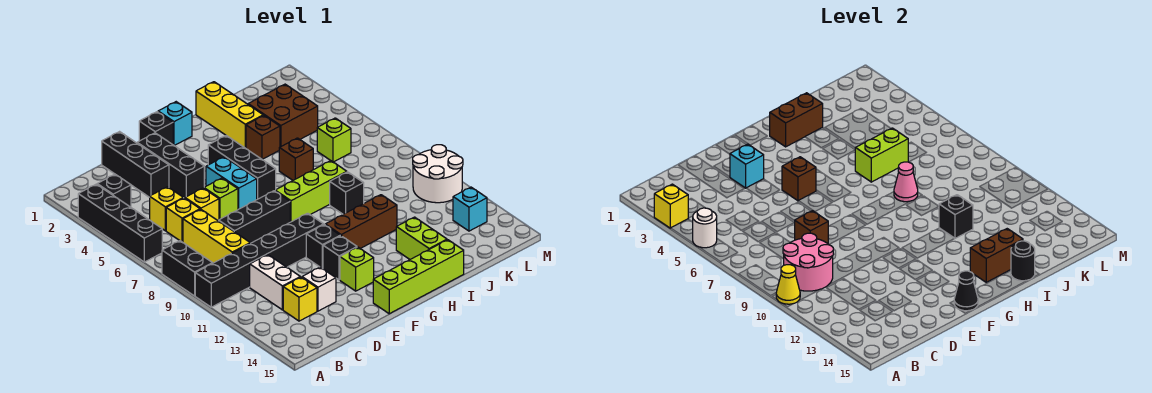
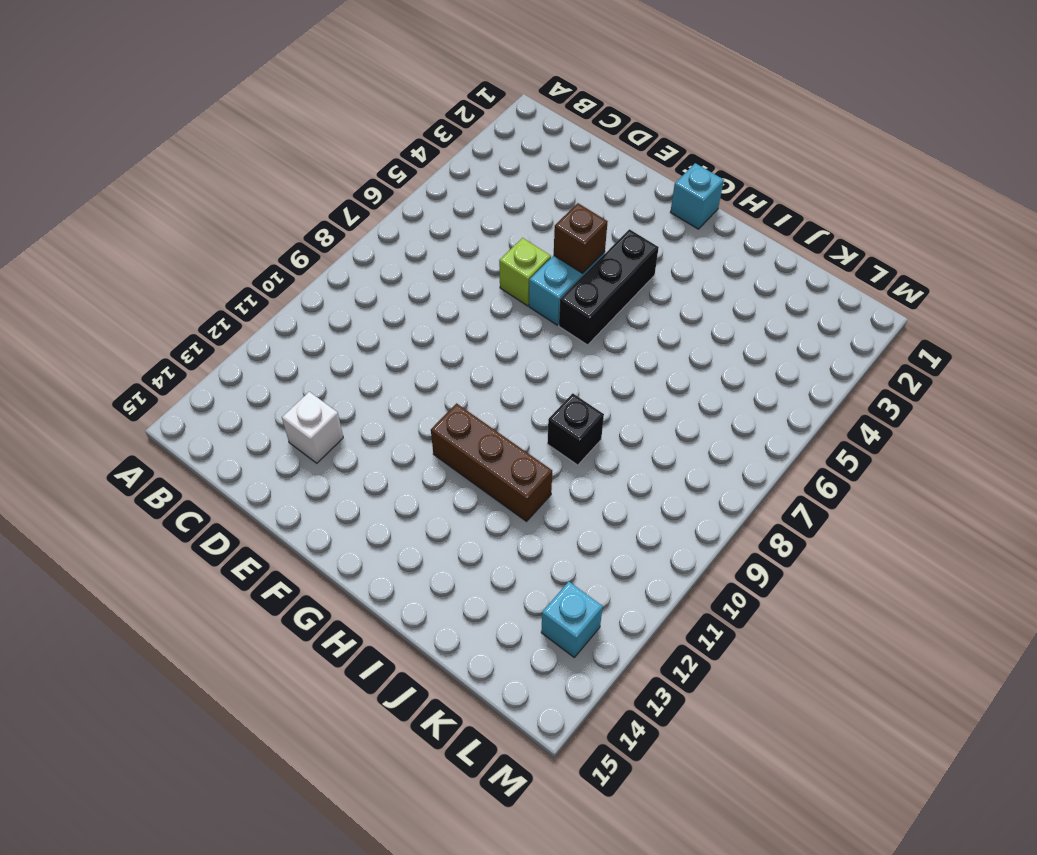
none -> black brick A3:A6 level 1
none -> black brick A8:A9 level 1
none -> black brick A10:F10 level 1
none -> black brick B3 level 1

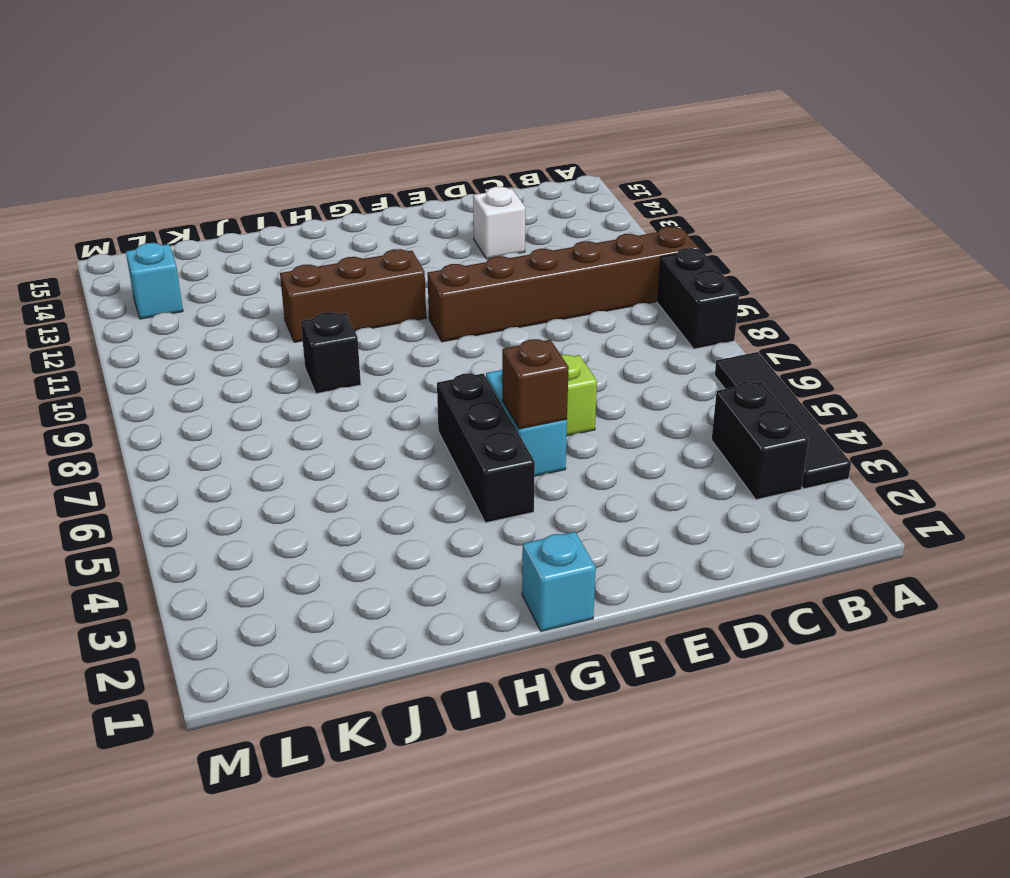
black tile A3:A6 level 1 -> black brick A3:A6 level 1
brown brick A10:F10 level 1 -> black brick A10:F10 level 1
black brick B3:B4 level 1 -> black brick B3 level 1
none -> yellow brick C5 level 1
none -> yellow brick C6 level 1
none -> yellow brick C7:C9 level 1
none -> white brick C11:C12 level 1

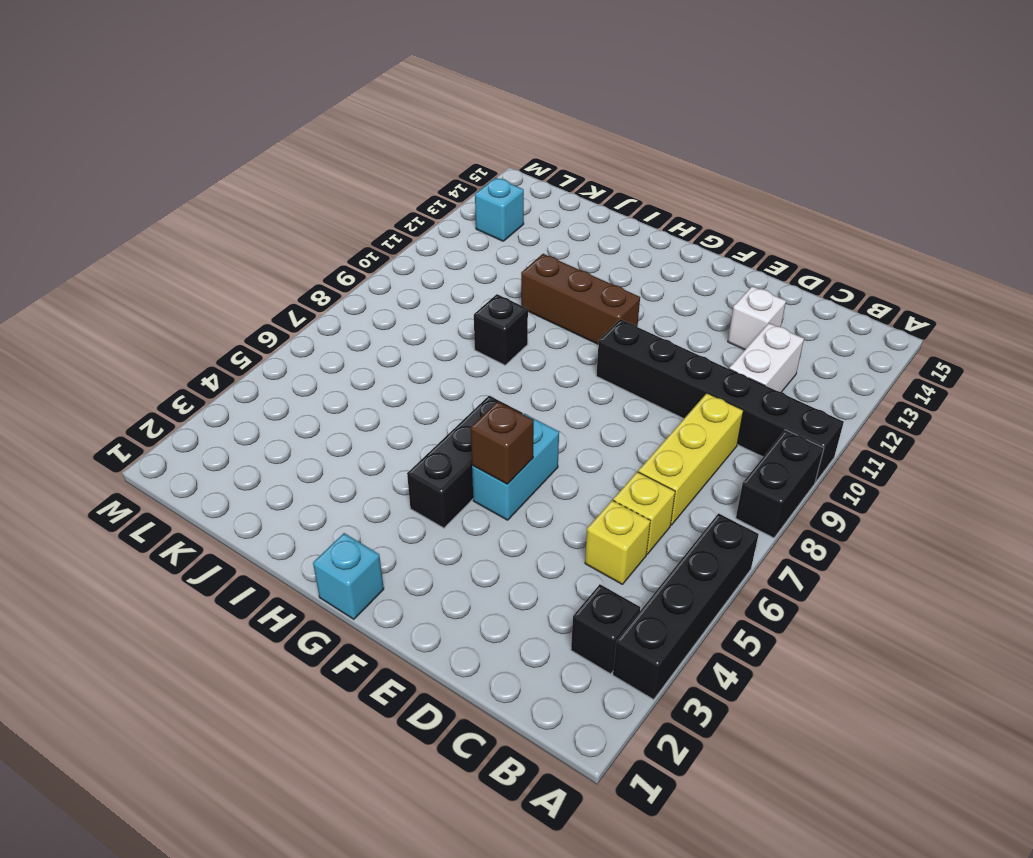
none -> yellow brick C13 level 1
none -> black brick D1:D3 level 1
none -> yellow brick D6 level 1
none -> black brick D8:F8 level 1

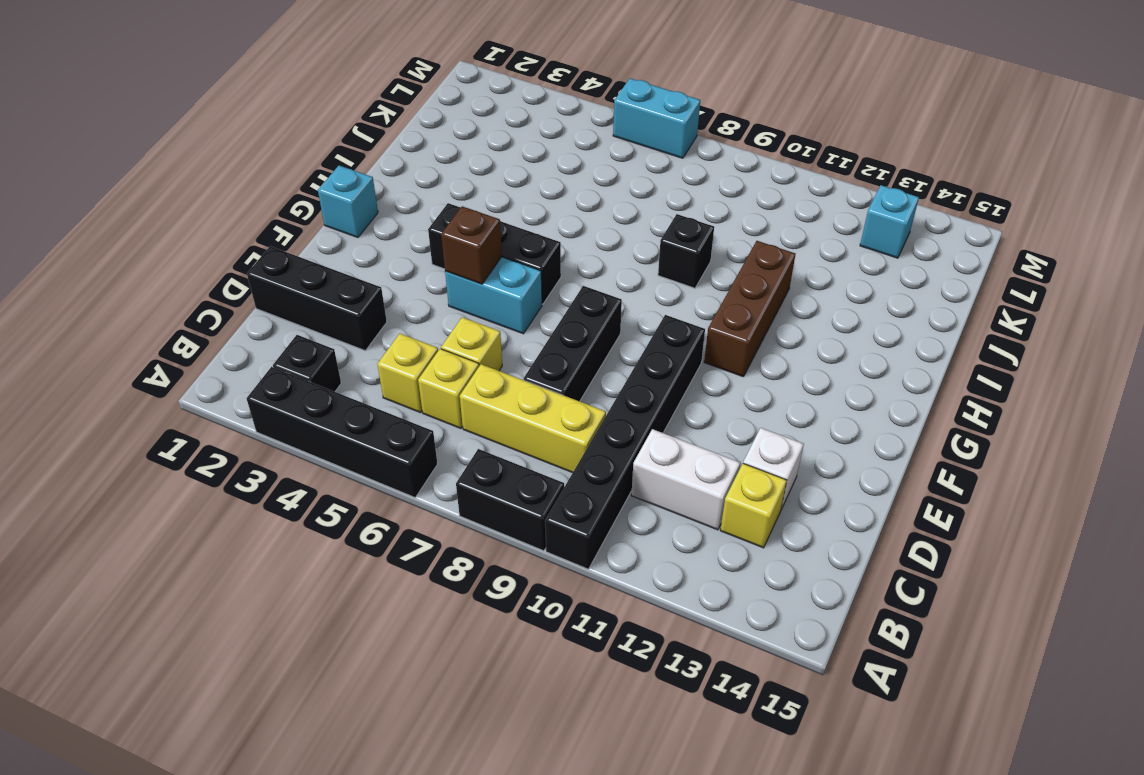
cyan brick M6:M7 level 1 -> none
none -> black brick E2:E4 level 1
none -> lime brick E6 level 1
none -> black brick F1 level 1
none -> black brick F11 level 1

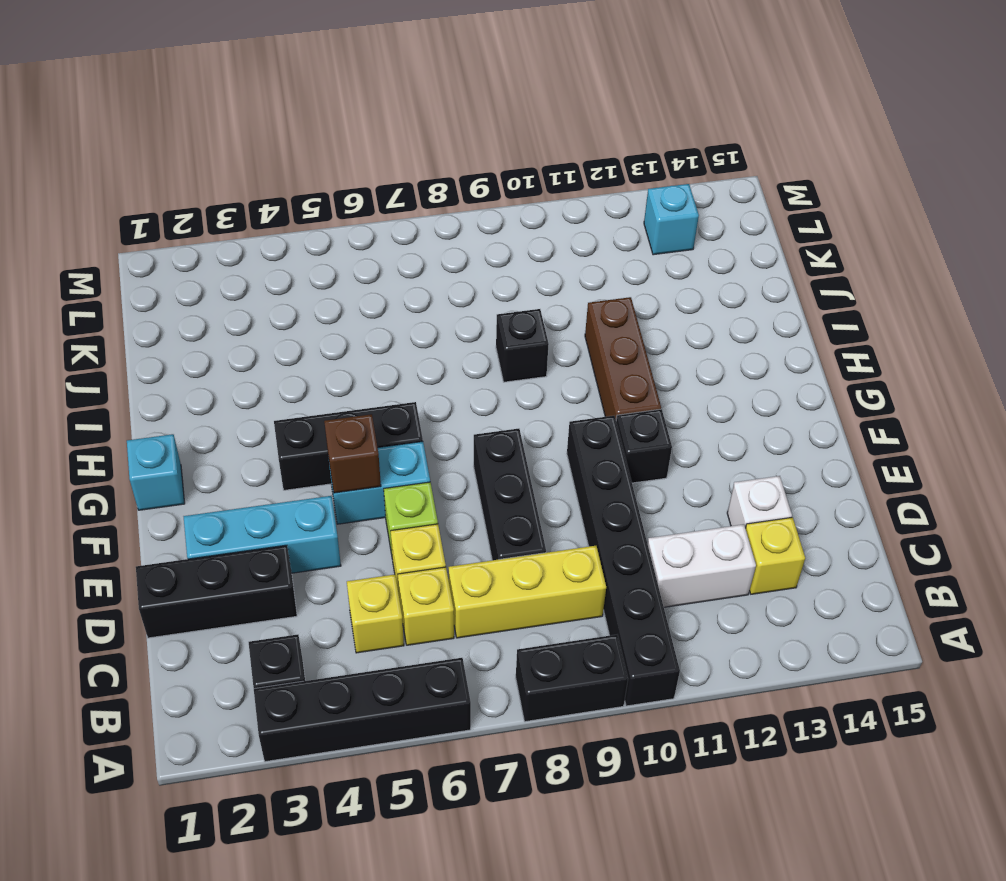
cyan brick E2:E4 level 1 -> black brick E2:E4 level 1
none -> black brick F1 level 1
none -> black brick F12 level 1
none -> lime brick F13 level 1
none -> lime brick F15:I15 level 1

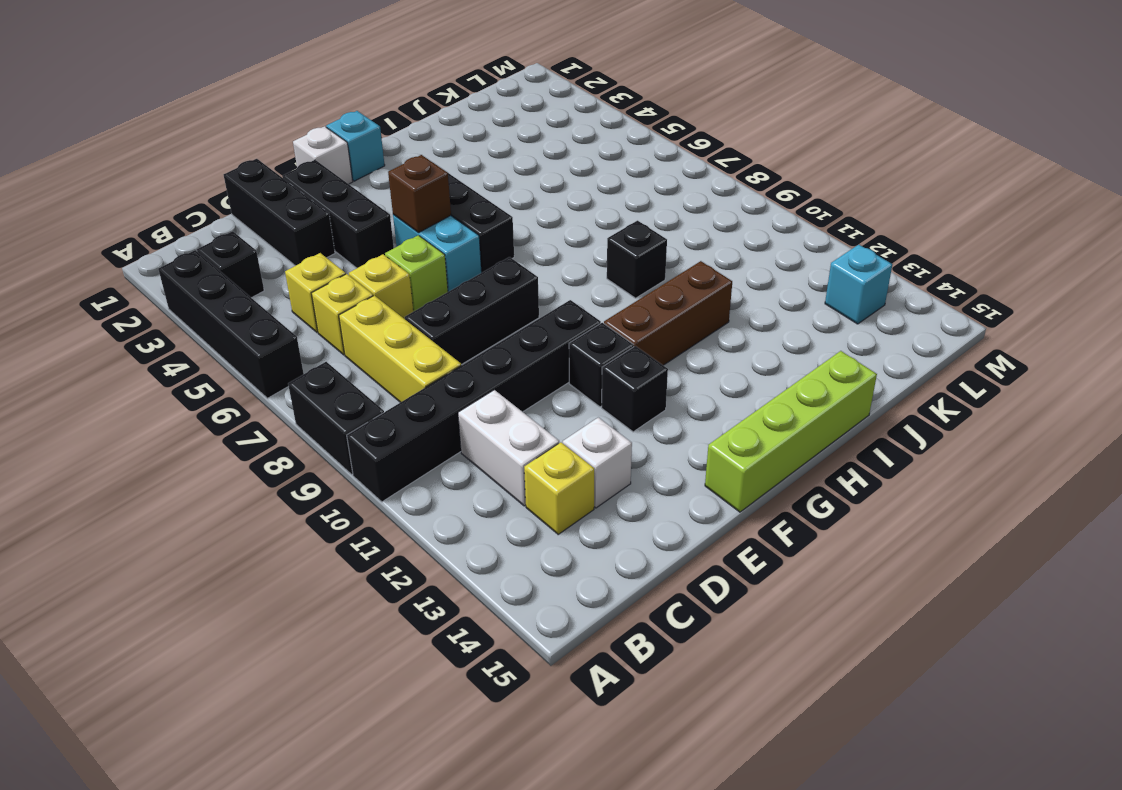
white brick F1 level 1 -> black brick F1 level 1
none -> lime brick F13 level 1
none -> lime brick G8:I8 level 1
none -> yellow brick I1:I3 level 1
none -> brown brick I4 level 1

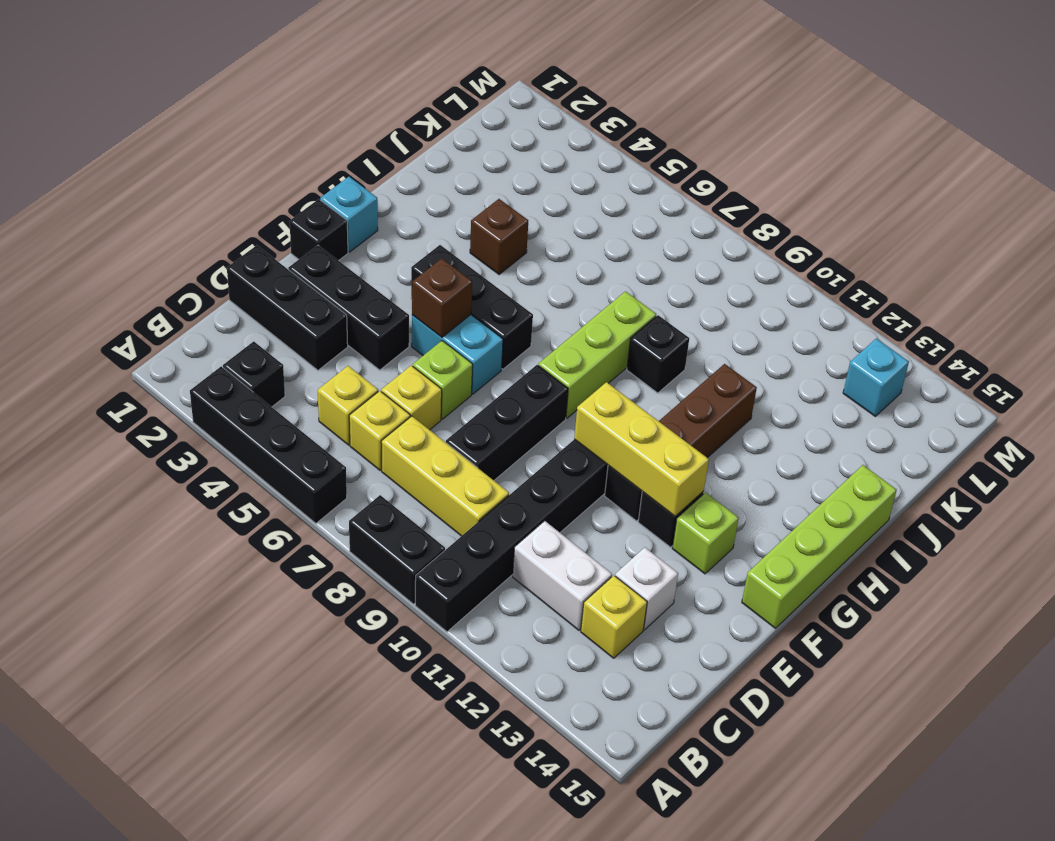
yellow brick F10:F12 level 2 -> yellow brick I1:I3 level 1
none -> brown brick I6 level 1
none -> lime brick I13:I14 level 1
none -> brown brick J3:K4 level 1
none -> lime brick K6 level 1

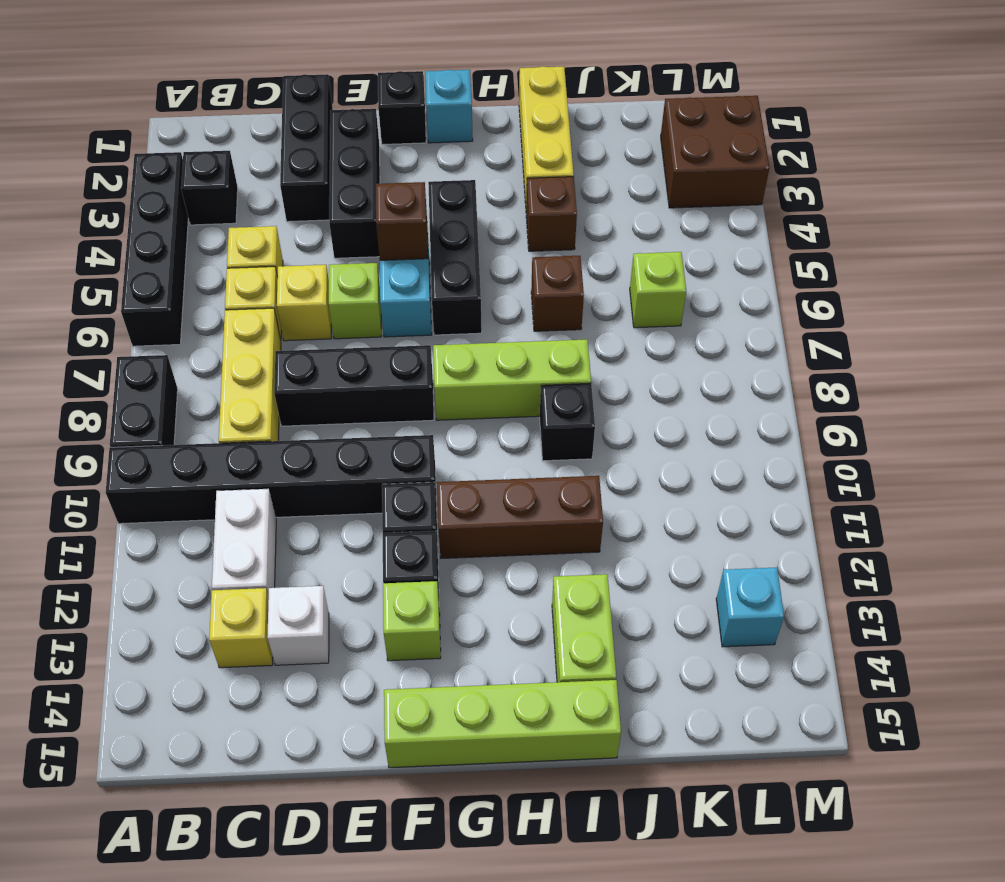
brown brick L2:M3 level 1 -> brown brick J3:K4 level 1
none -> white round brick L10:M11 level 1
none -> yellow brick A3 level 2
none -> white round brick A5 level 2
none -> yellow cone A10 level 2

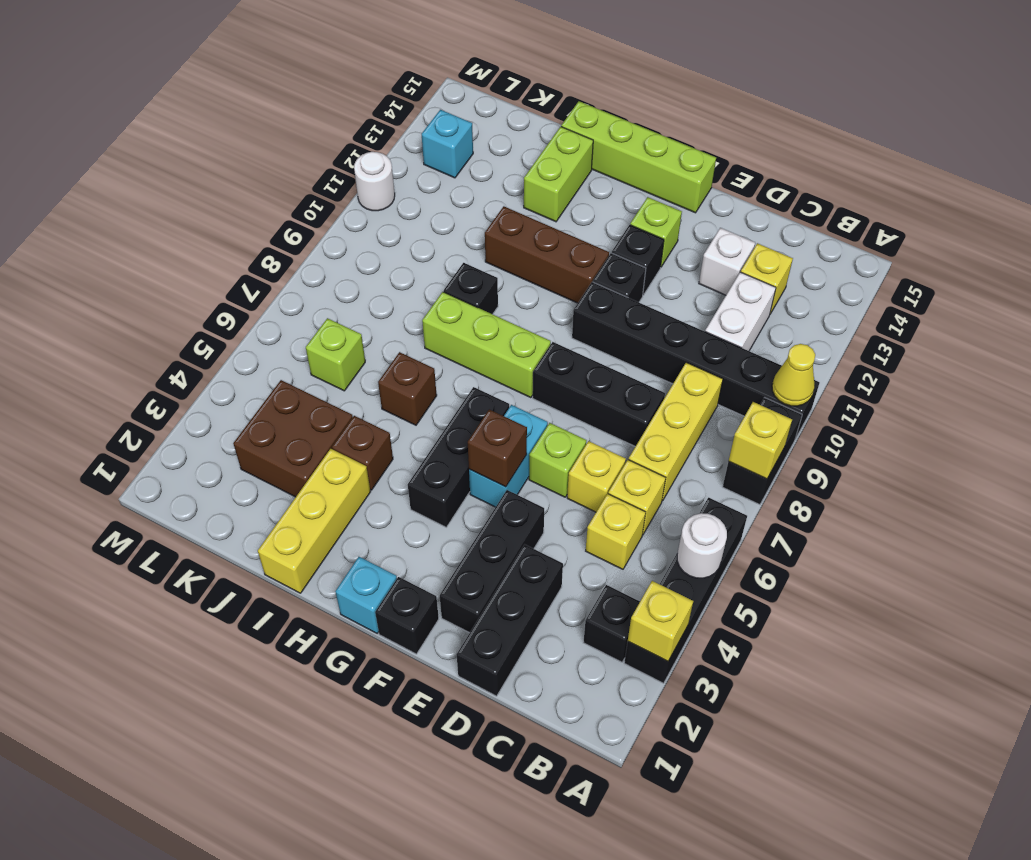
yellow brick A8 level 2 -> none
white round brick M11 level 1 -> white round brick L10:M11 level 1
none -> pink round brick B9:C10 level 2
none -> brown brick D8 level 2
none -> cyan brick E3 level 2
none -> black cone F15 level 2

